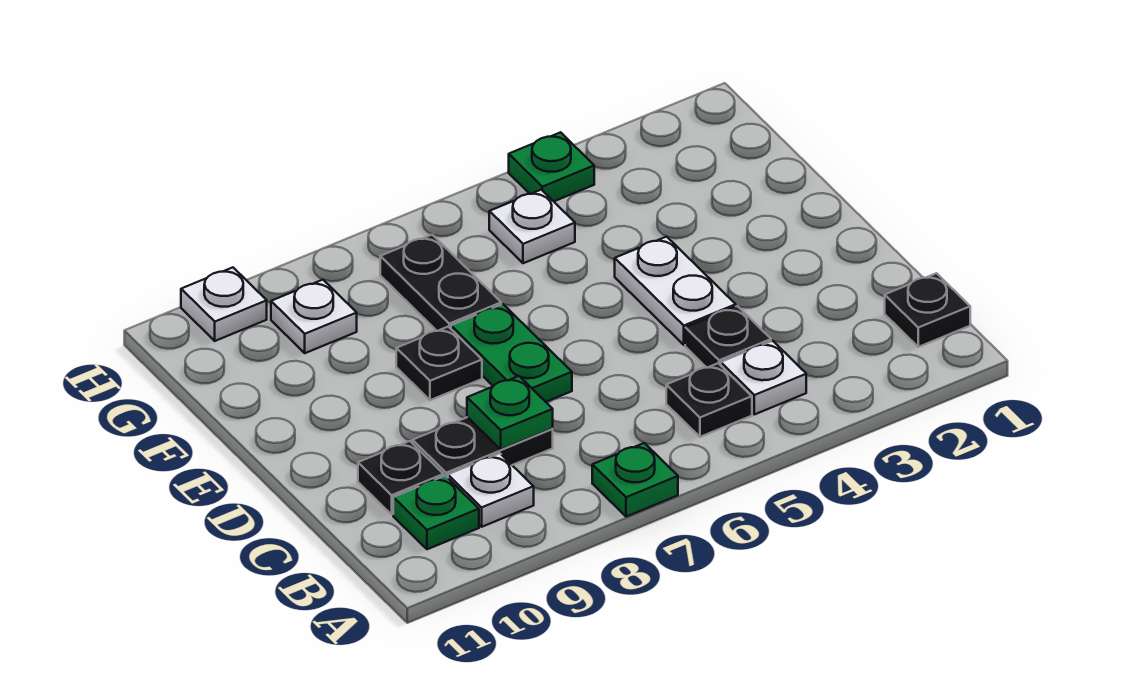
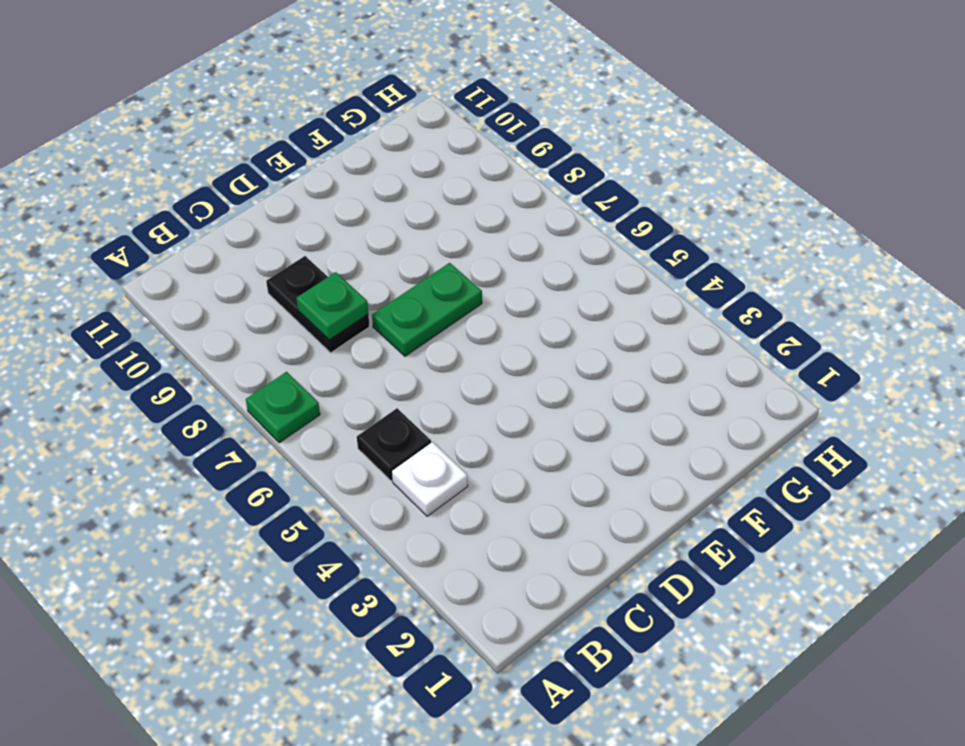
none -> black plate B1 level 1
none -> white plate B9 level 1
none -> green plate B10 level 1

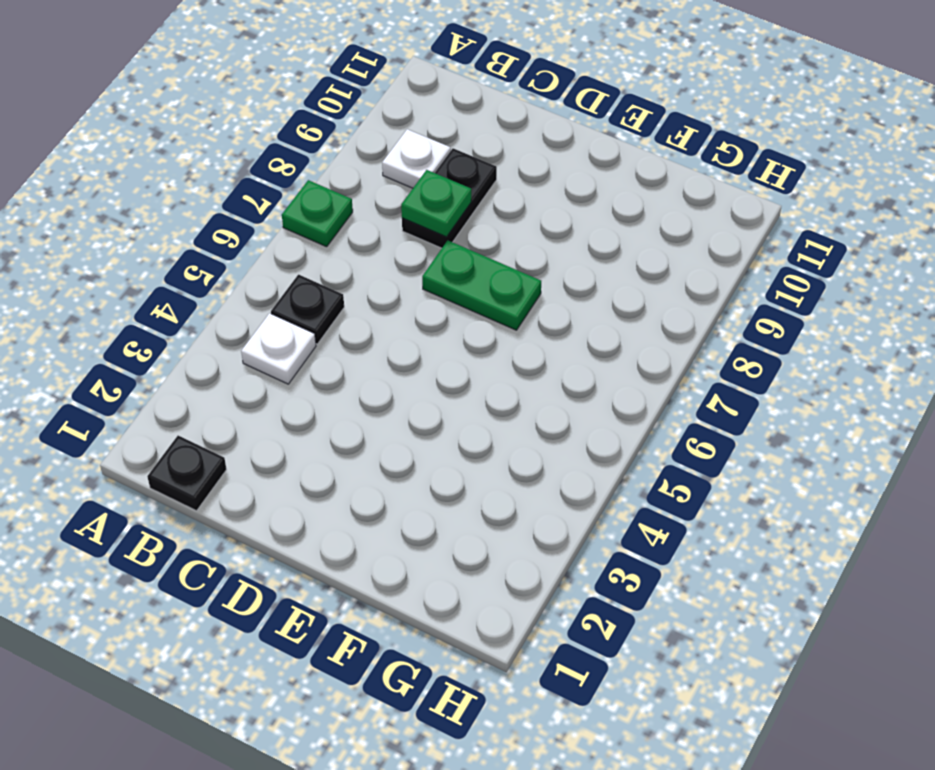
none -> green plate B10 level 1
none -> black plate C4 level 1
none -> black plate C10 level 1

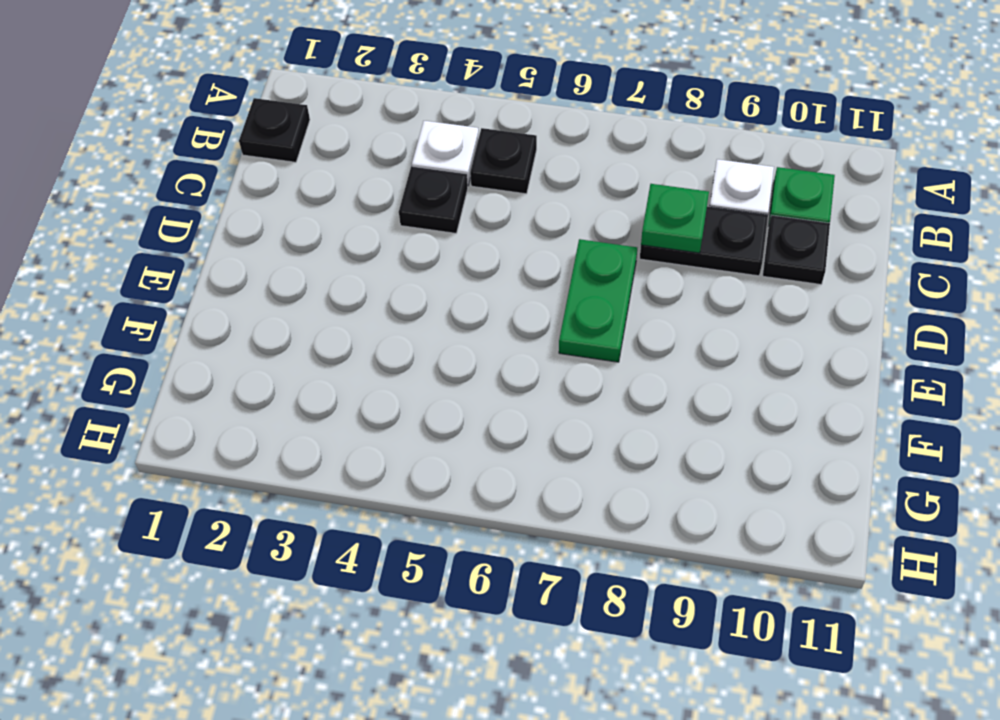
none -> green plate A7 level 1
none -> white plate D4:E4 level 1
none -> black plate E8 level 1

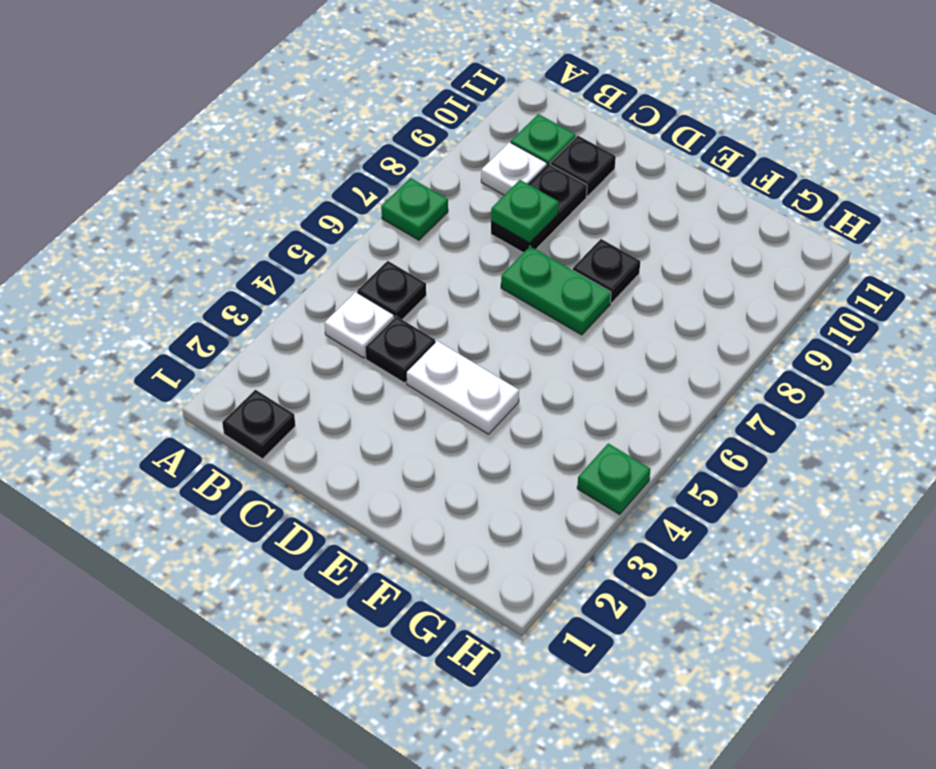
none -> black plate F7:G7 level 1
none -> white plate G5 level 1
none -> white plate G9 level 1

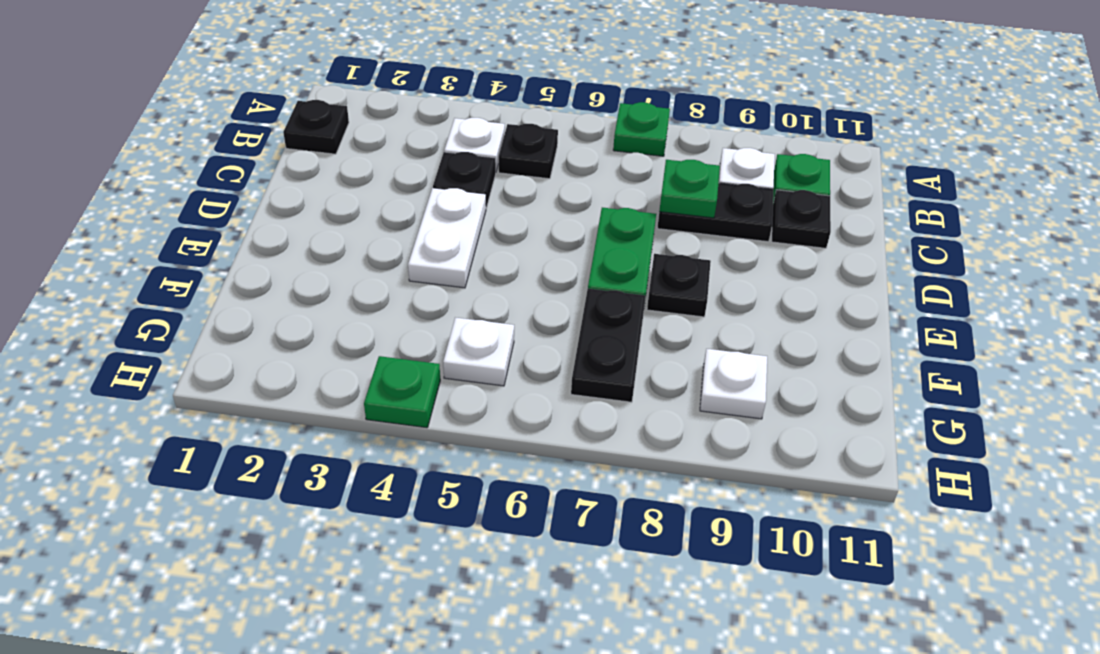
none -> white plate H10 level 1

